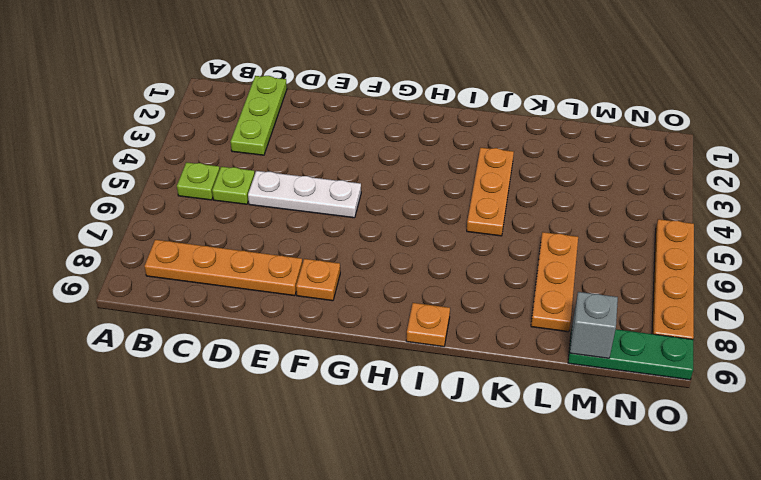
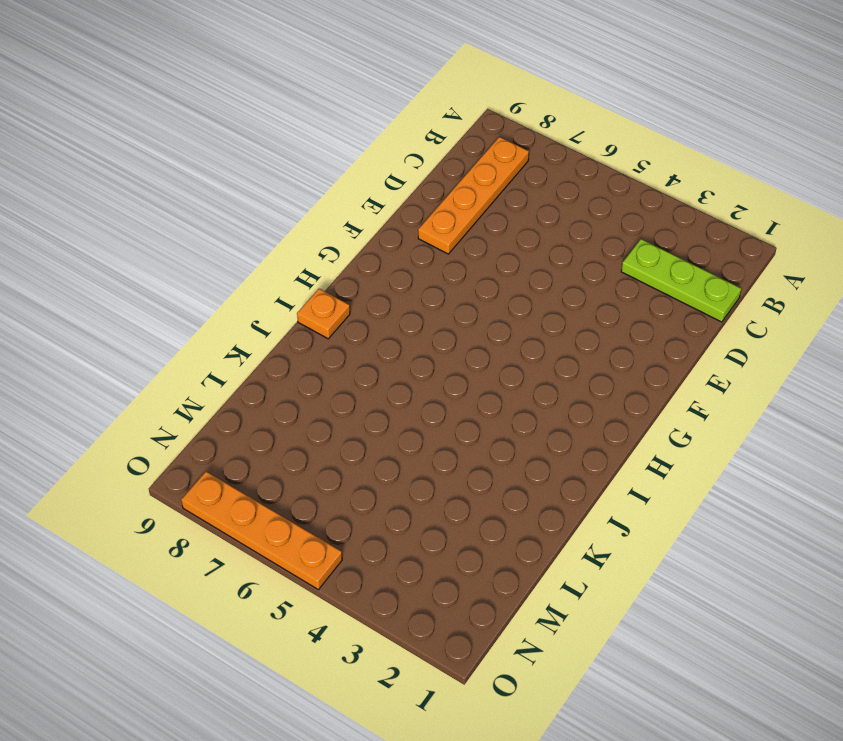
none -> lime plate B5 level 1
none -> lime plate C5 level 1
none -> white plate D5:F5 level 1

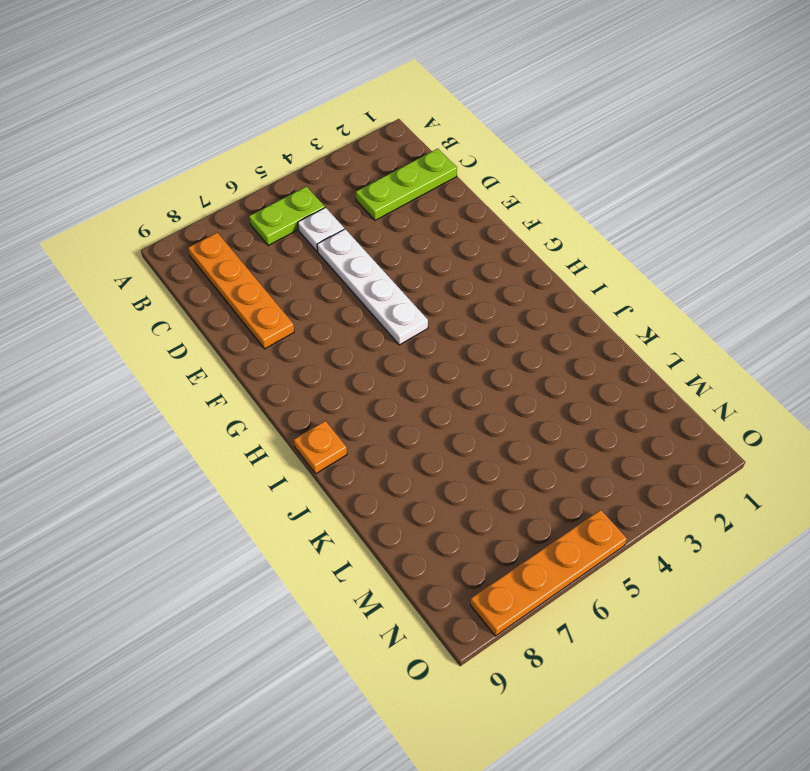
lime plate B5:B6 level 1 -> lime plate B5 level 1
white plate C5 level 1 -> lime plate C5 level 1
white plate D5:G5 level 1 -> white plate D5:F5 level 1
none -> orange plate F8 level 1
none -> orange plate J3:J5 level 1
none -> orange plate L6:L8 level 1

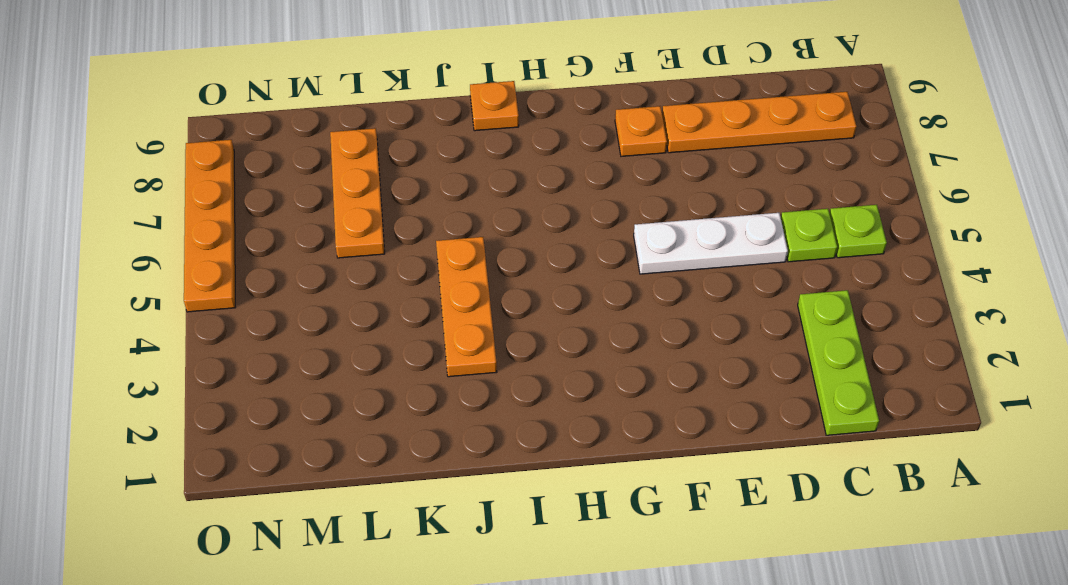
none -> green plate M9:O9 level 1
none -> grey brick M9 level 2

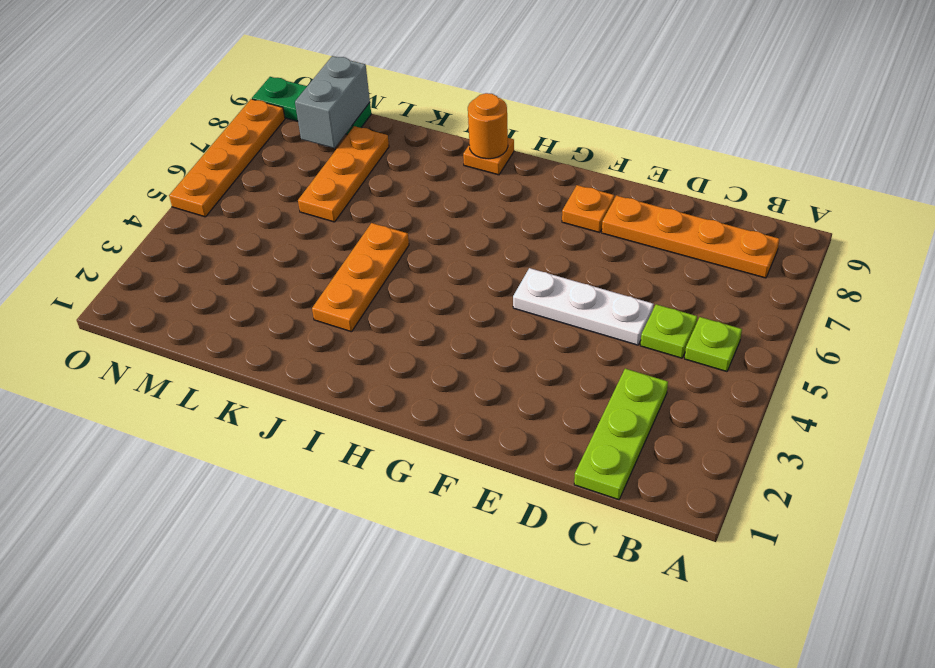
orange round brick I9 level 2 -> none
grey brick M8:M9 level 2 -> grey brick M9 level 2

